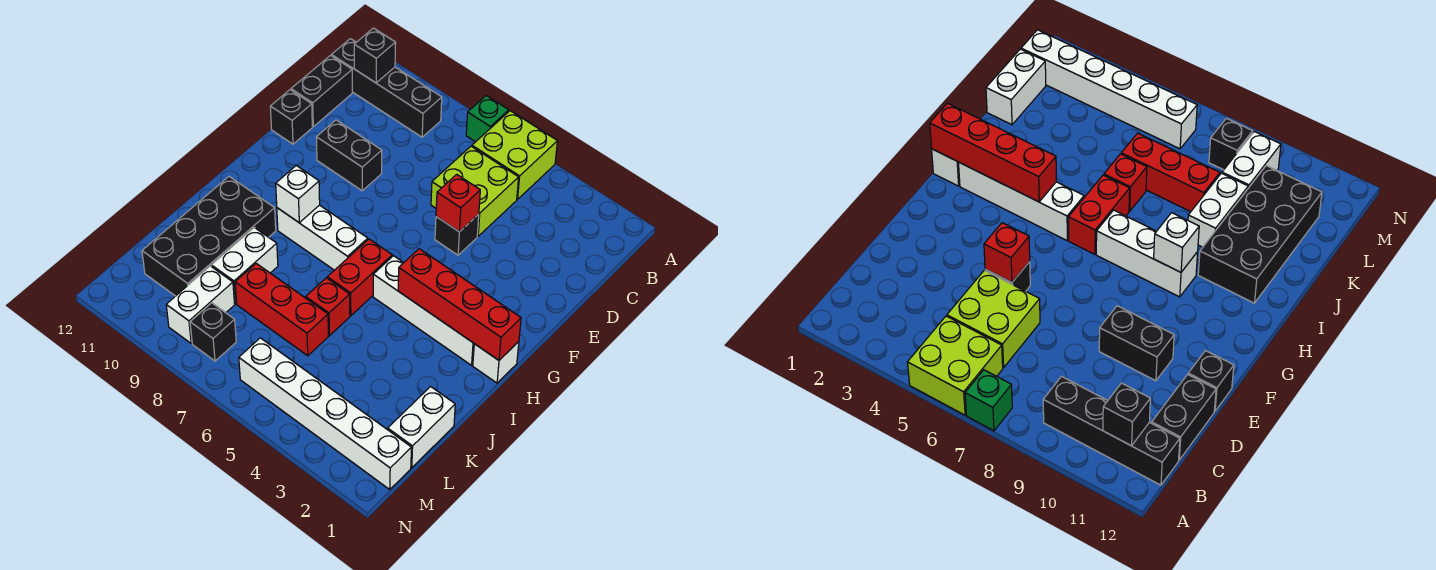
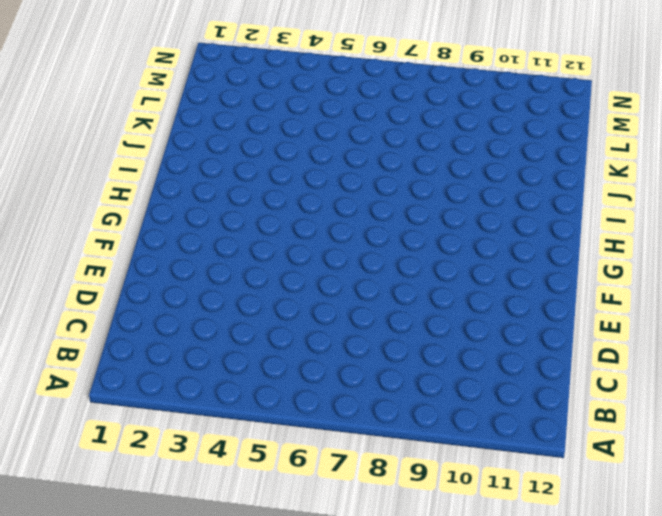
none -> lime brick A5:B6 level 1
none -> green brick A7 level 1
none -> black brick B9:B12 level 1

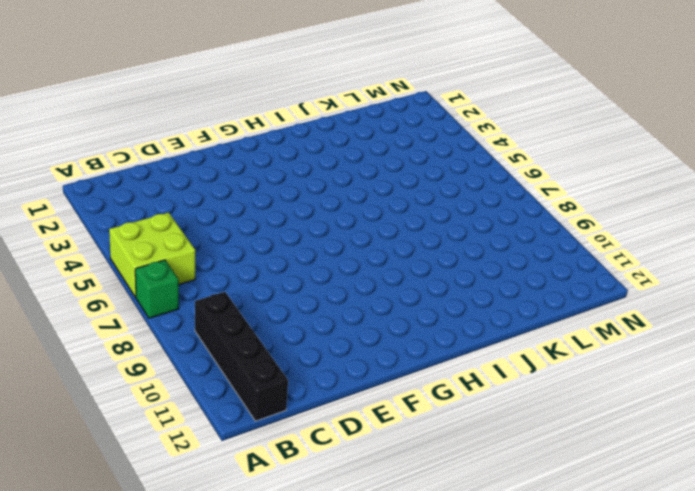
none -> lime brick C5:D6 level 1
none -> black brick C12:D12 level 1
none -> black brick E5 level 1

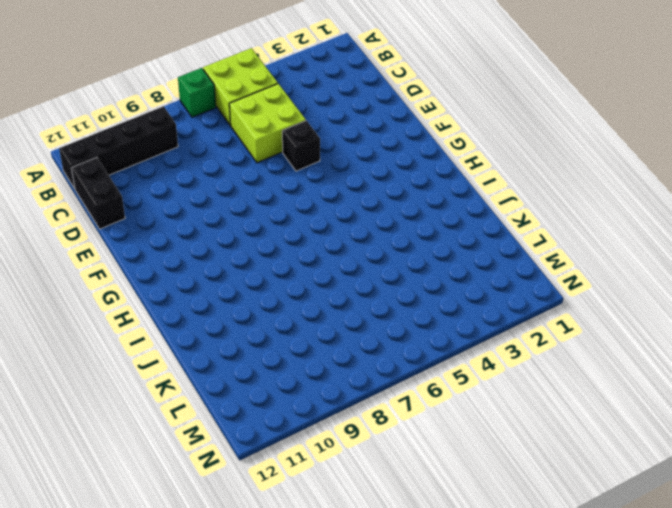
none -> black brick E9:E10 level 1
none -> black brick E12 level 1
none -> white brick H1 level 1

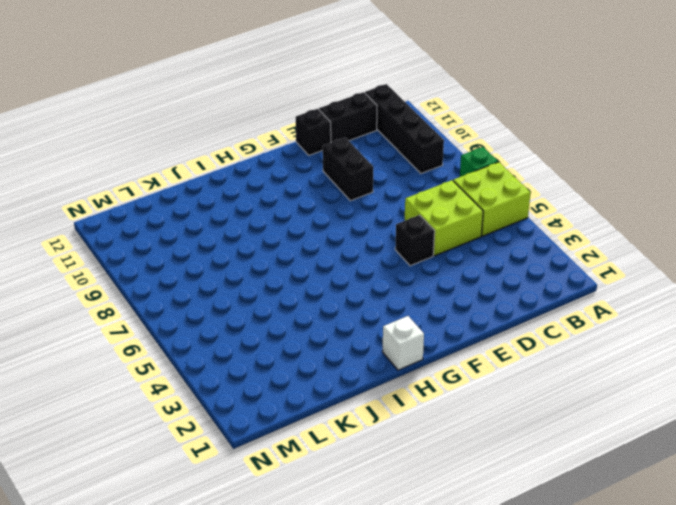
none -> white brick H2:H5 level 1
none -> red brick H6:I6 level 1
none -> white brick H7:H9 level 1

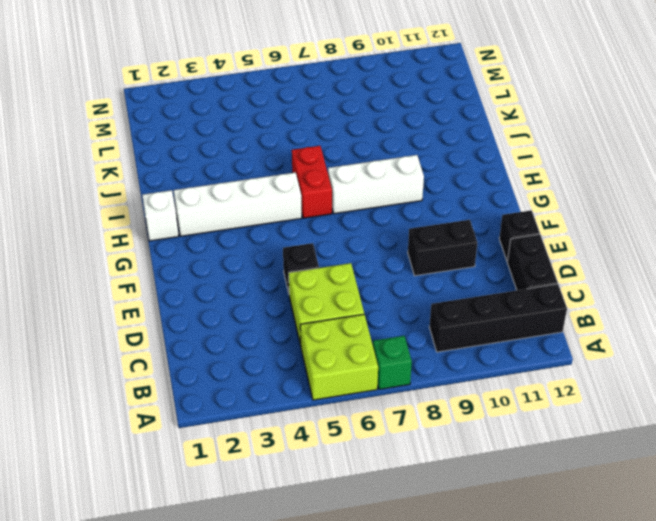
none -> black brick I10:L11 level 1
none -> red brick J6 level 1
none -> white brick J9:K9 level 1

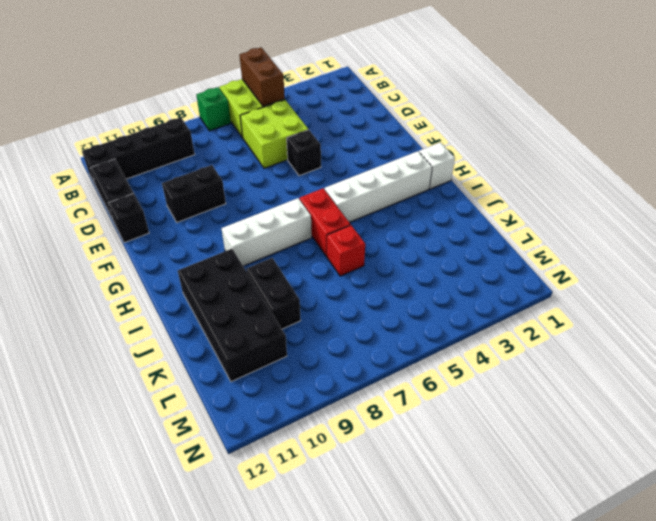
brown brick A5:B5 level 2 -> none
black brick J9:K9 level 1 -> white brick J9:K9 level 1
none -> white brick K1:L1 level 1
none -> red brick K6:K8 level 1
none -> white brick L9:M9 level 1

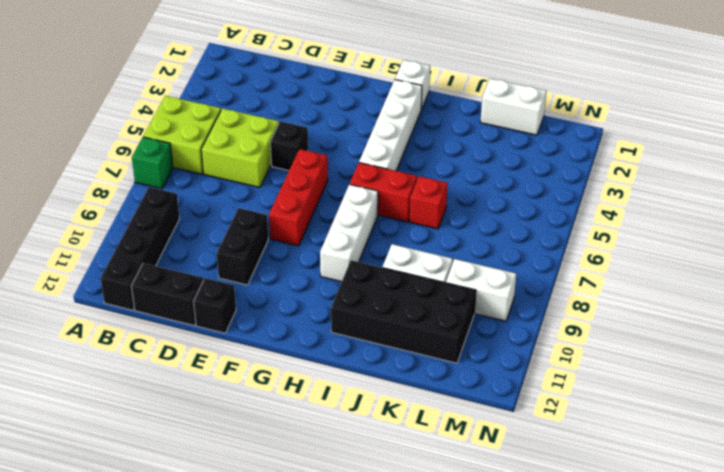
red brick F6:F8 level 1 -> red brick K6:K8 level 1
none -> white brick M1:M6 level 1
none -> black brick M8 level 1
none -> black brick B11 level 2

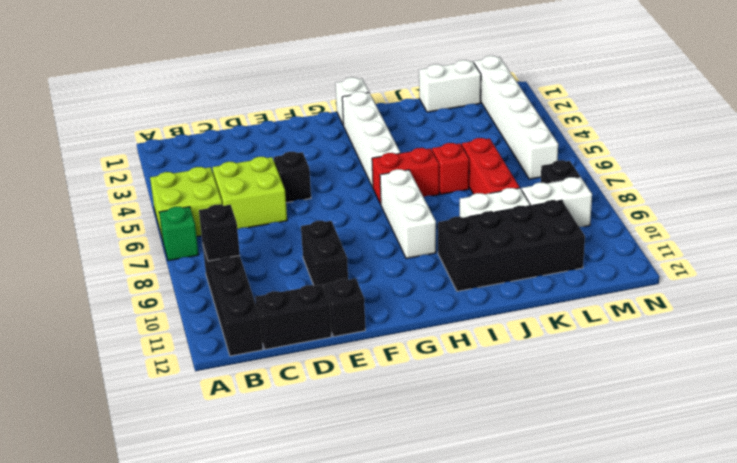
black brick B9 level 2 -> black brick B11 level 2
none -> red brick E5 level 2
none -> red brick H1:H4 level 2
none -> white brick H9 level 2

